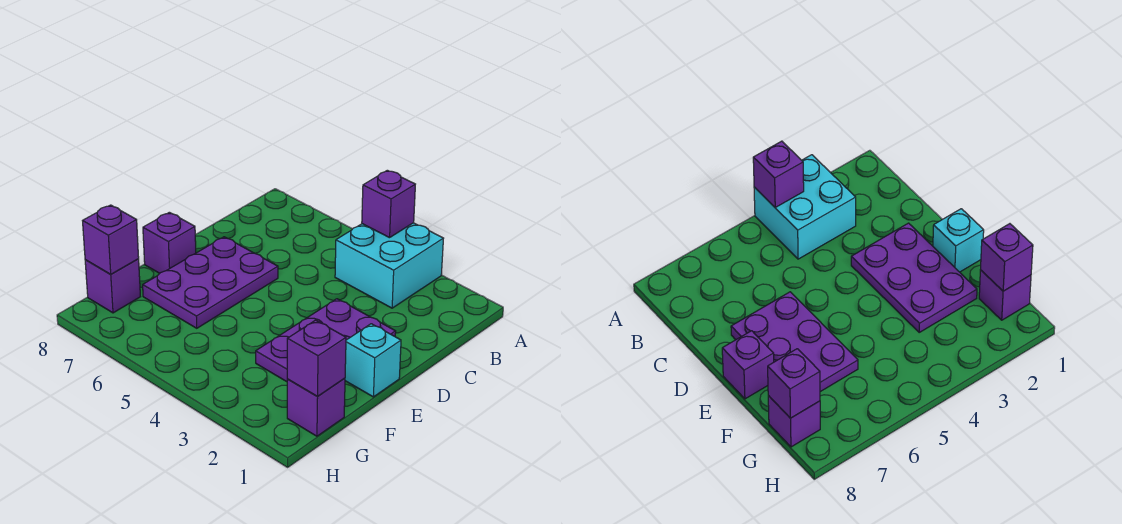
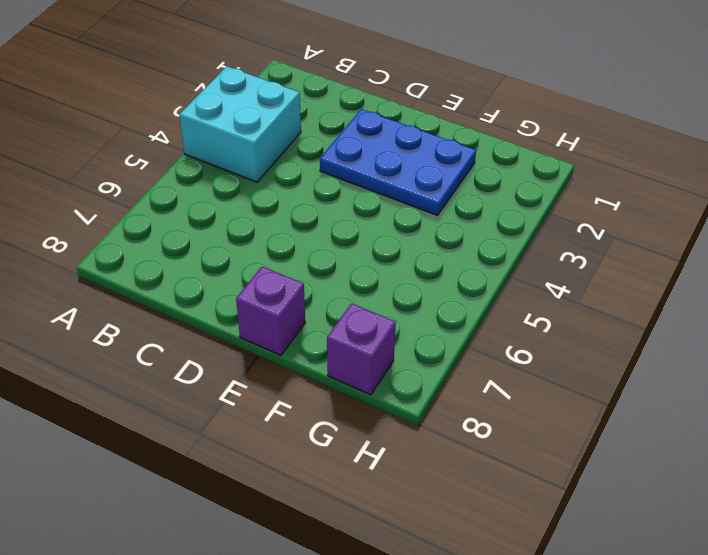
blue plate D2:F3 level 1 -> purple plate D2:F3 level 1
none -> purple plate D6:F7 level 1
none -> cyan brick E1 level 1

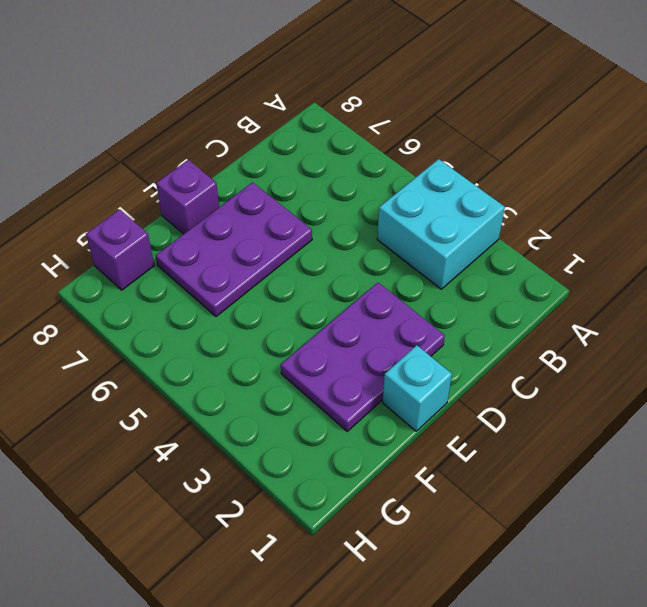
none -> purple brick G1 level 1
none -> purple brick A4 level 2

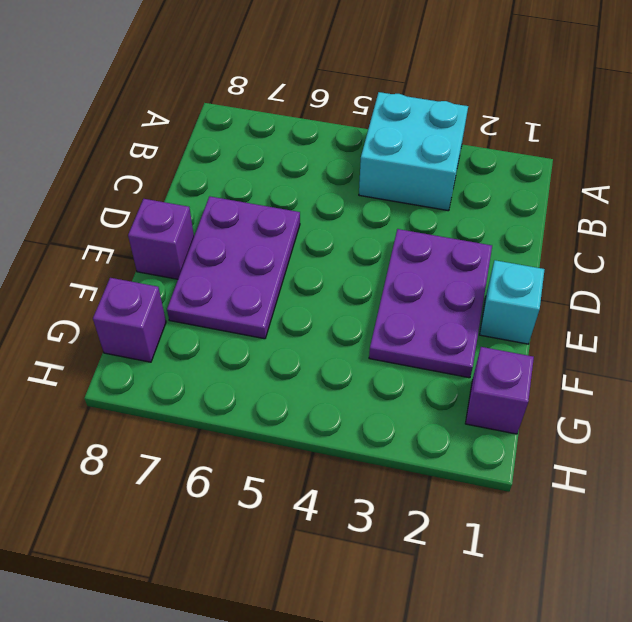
none -> purple brick A4 level 2
none -> purple brick G1 level 2

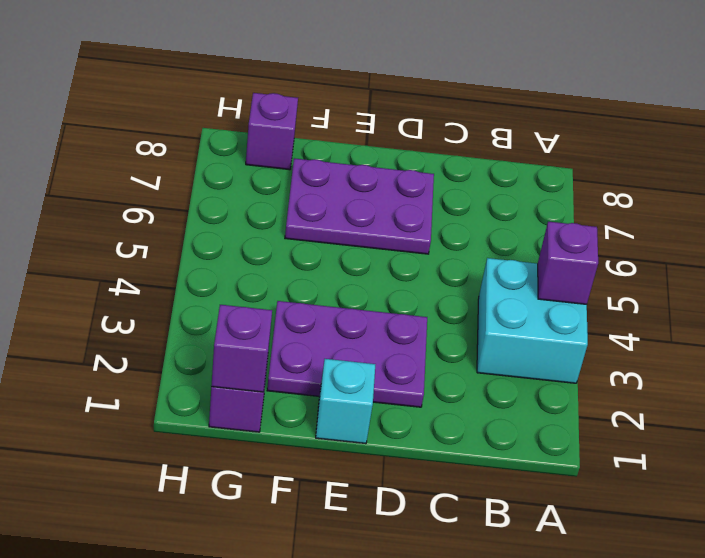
none -> purple brick E8 level 1
none -> purple brick G8 level 2

